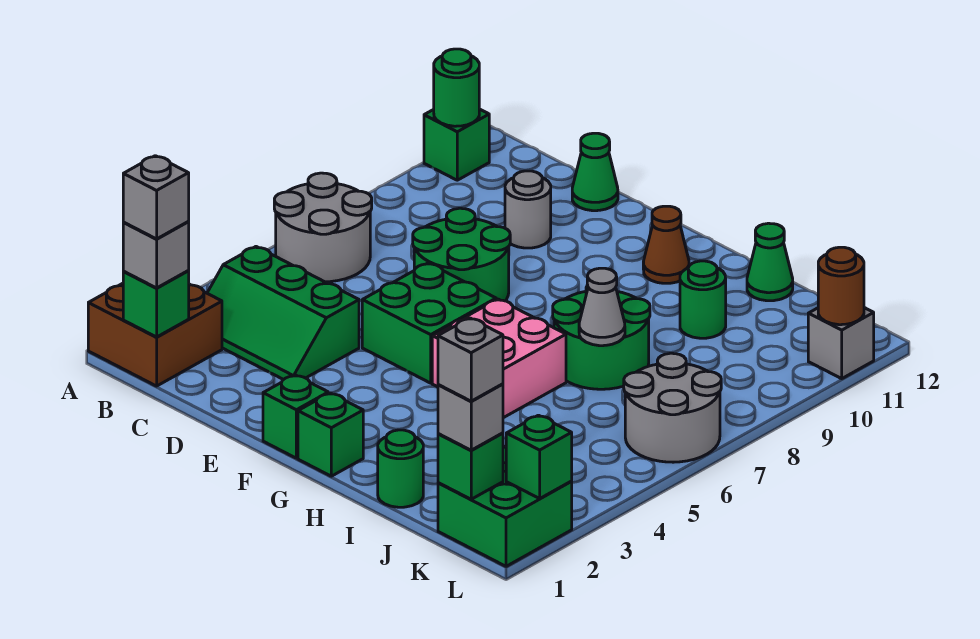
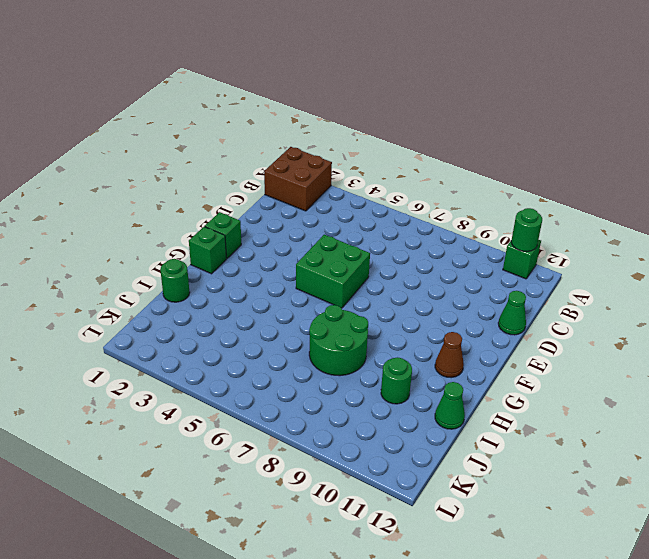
none -> grey round brick A6:B7 level 1
none -> green slope B3:D4 level 1 top 4
none -> green round brick D7:E8 level 1

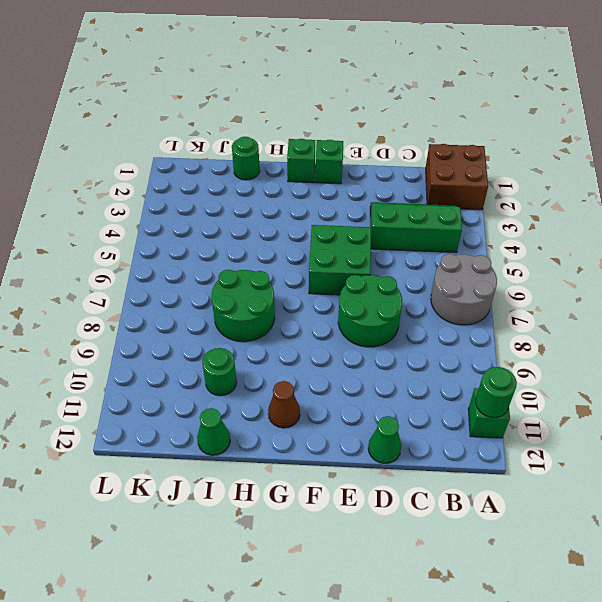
none -> grey round brick D10 level 1
none -> pink brick G5:H6 level 1
none -> green brick K1:L2 level 1

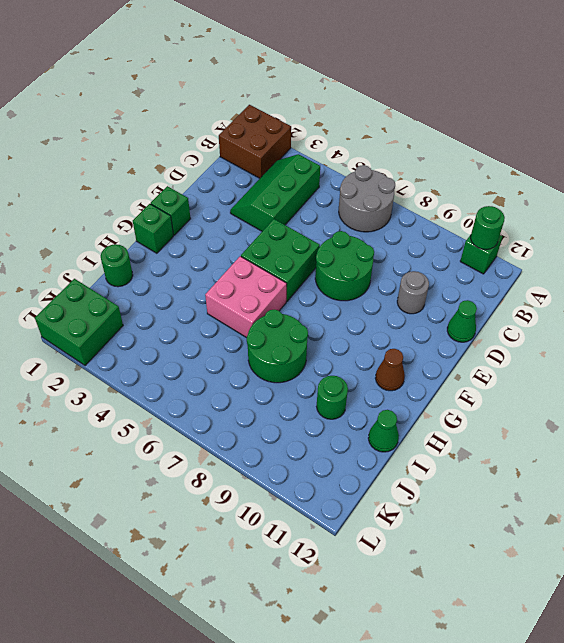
none -> grey round brick K6:L7 level 1
none -> grey brick L11 level 1
none -> green brick B1 level 2

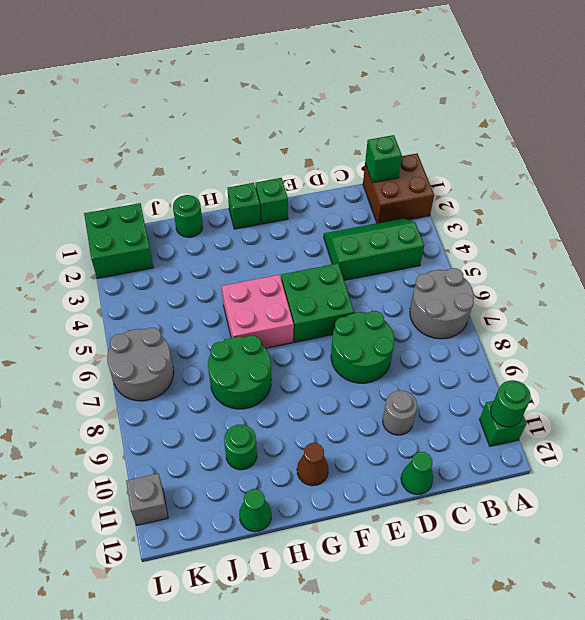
none -> grey cone I7 level 2
none -> green brick K1 level 2
none -> green brick L2 level 2

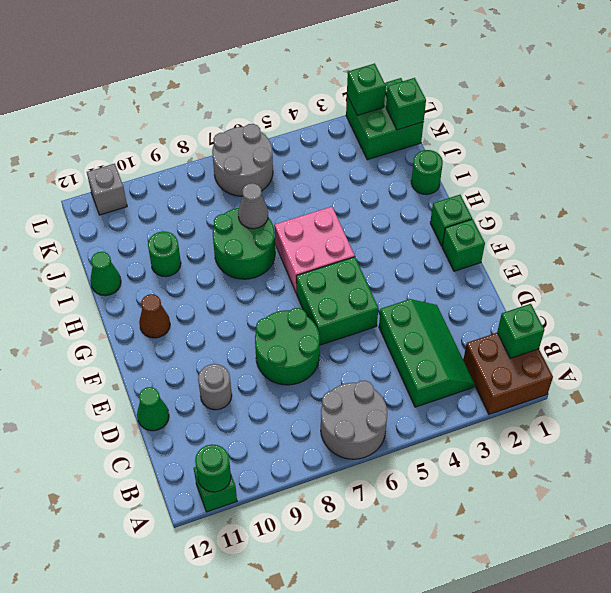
none -> brown round brick L11 level 2
none -> grey brick B1 level 3
none -> grey brick K1 level 3

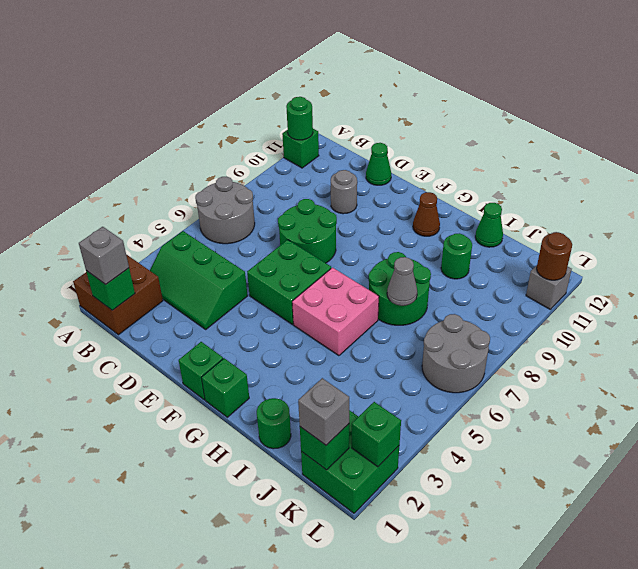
none -> grey brick B1 level 4
none -> grey brick K1 level 4

